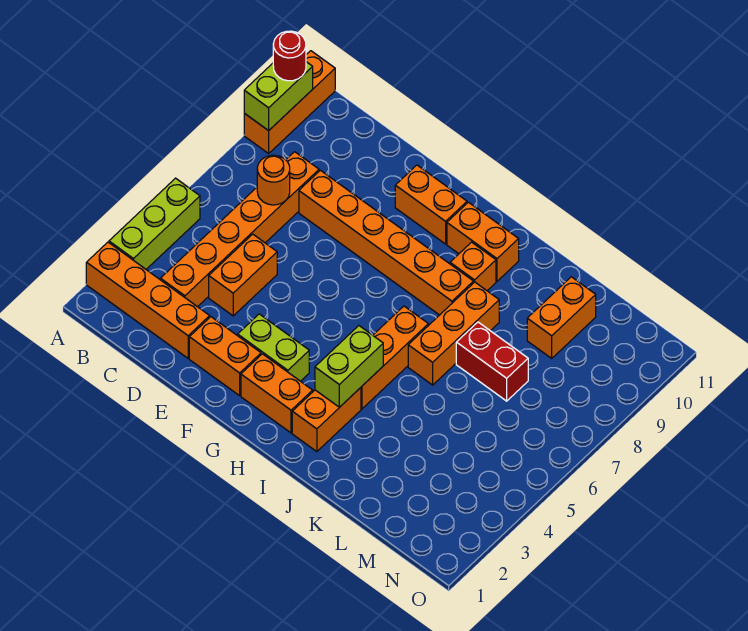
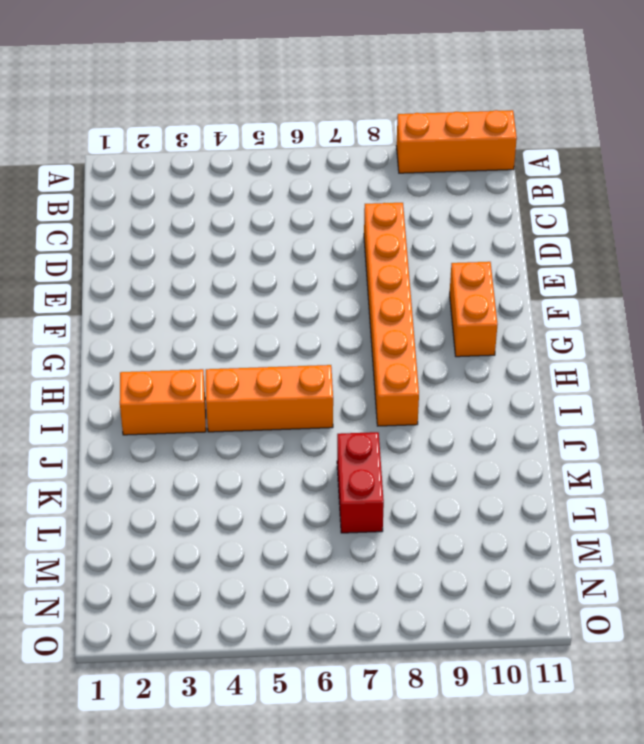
none -> orange brick A2:D2 level 1
none -> lime brick A3:A5 level 1
none -> orange brick C3:C8 level 1

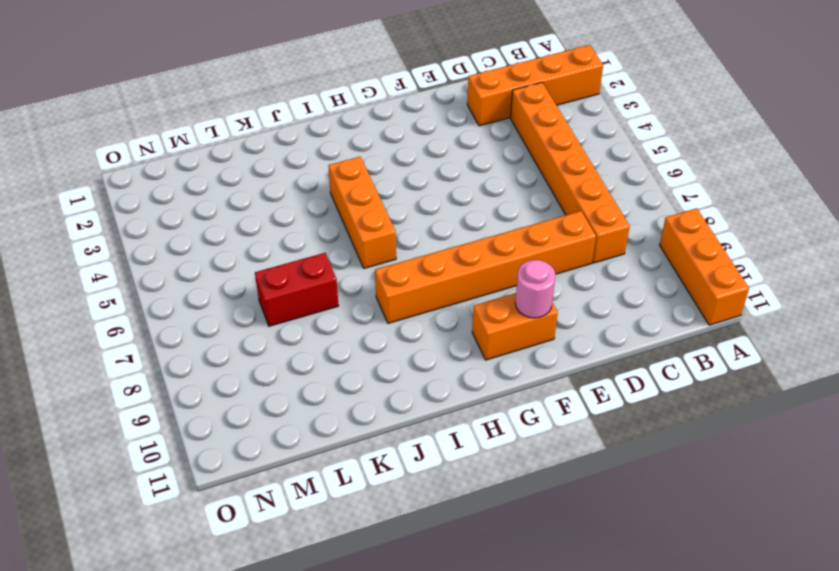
pink round brick F10 level 2 -> none
none -> lime brick A3:A5 level 1
none -> orange brick D4:D5 level 1
none -> orange brick E2:F2 level 1

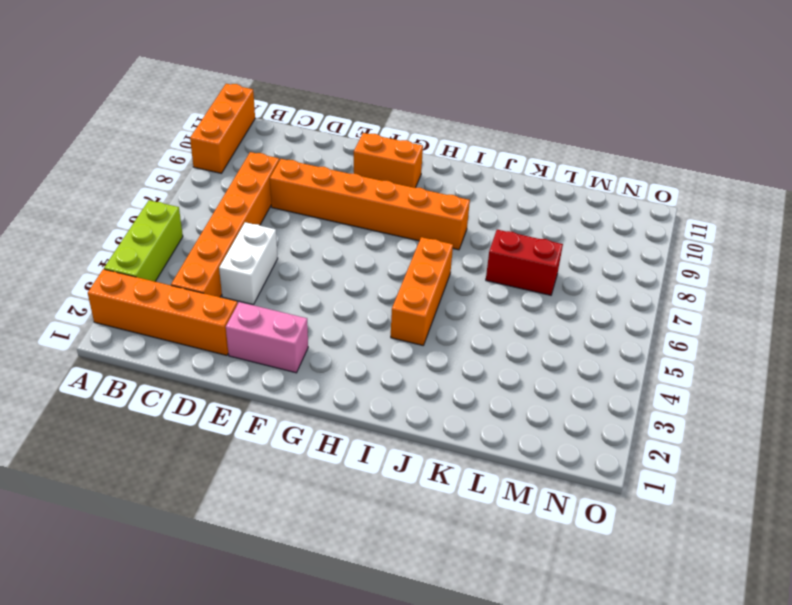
white brick D4:D5 level 1 -> orange brick D4:D5 level 1
pink brick E2:F2 level 1 -> orange brick E2:F2 level 1
none -> lime brick F3:G3 level 1
none -> orange brick G2:H2 level 1
none -> orange brick H10:I10 level 1

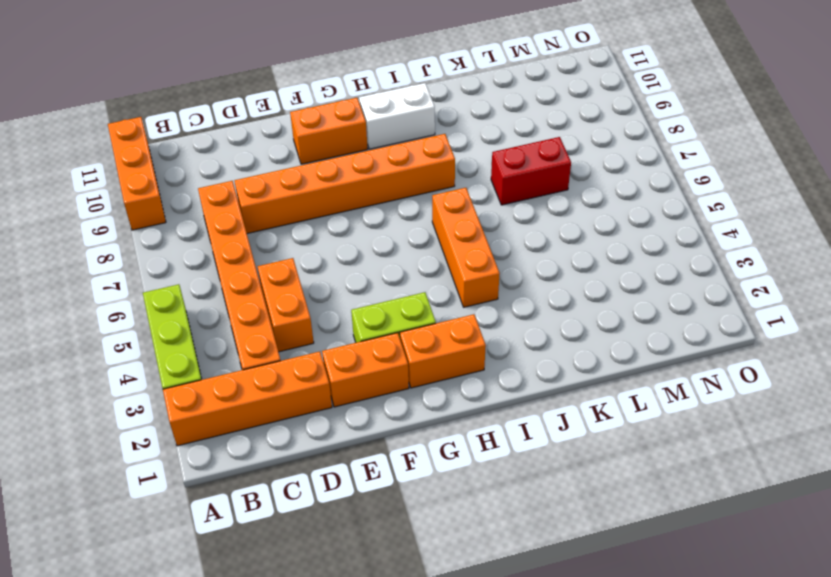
white brick H10:I10 level 1 -> orange brick H10:I10 level 1
none -> orange brick I2:I3 level 1
none -> orange brick I9 level 1
none -> orange brick J6:J8 level 1

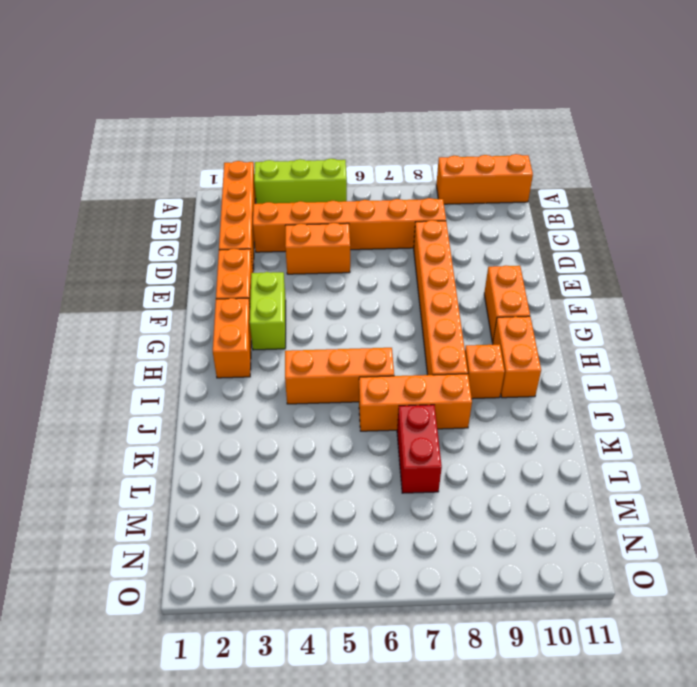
none -> orange brick I2:I3 level 1
none -> orange brick L9:L10 level 1
none -> lime brick A9:A10 level 2

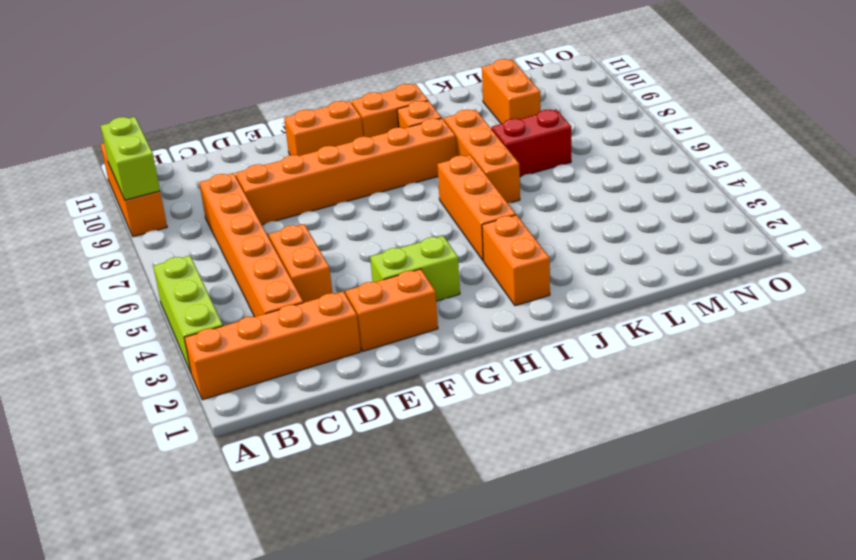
none -> orange brick G2:H2 level 1
none -> orange round brick C7 level 2
none -> lime brick I3:I4 level 2

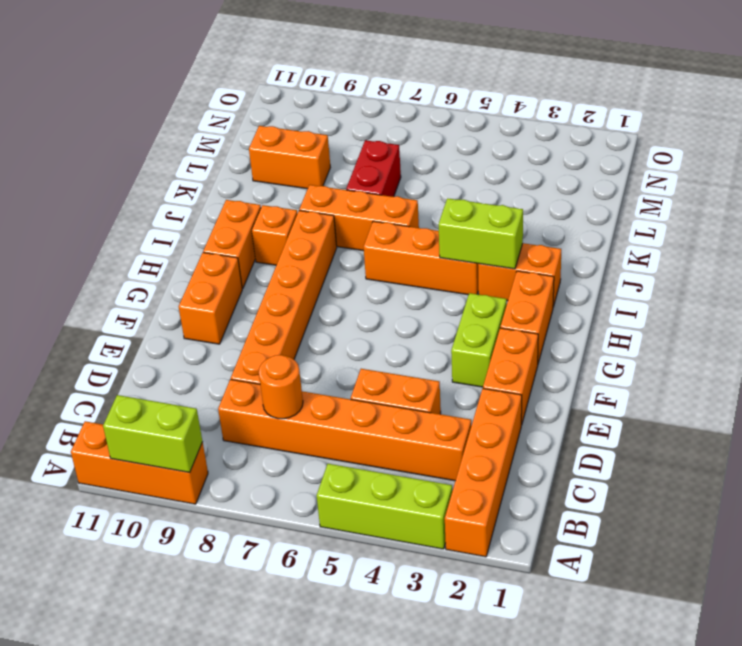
none -> red round brick A10 level 3

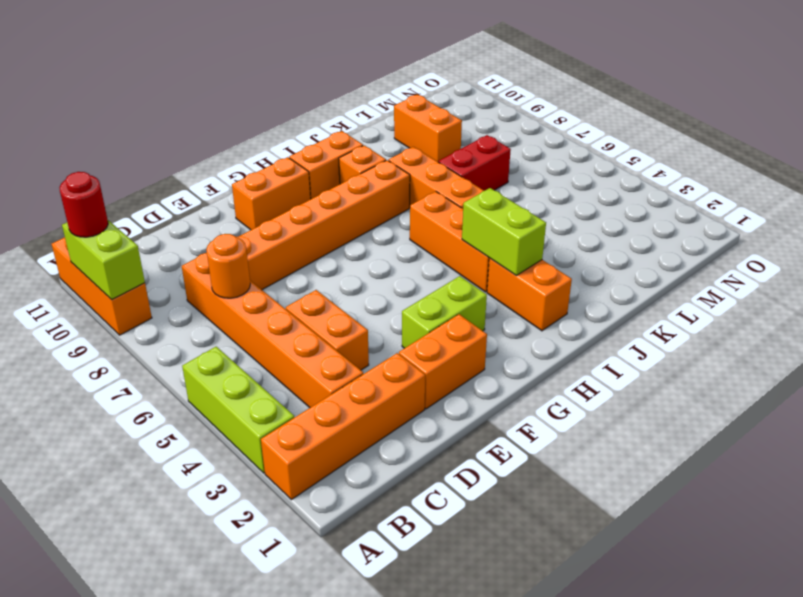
none -> orange brick G2:H2 level 1

